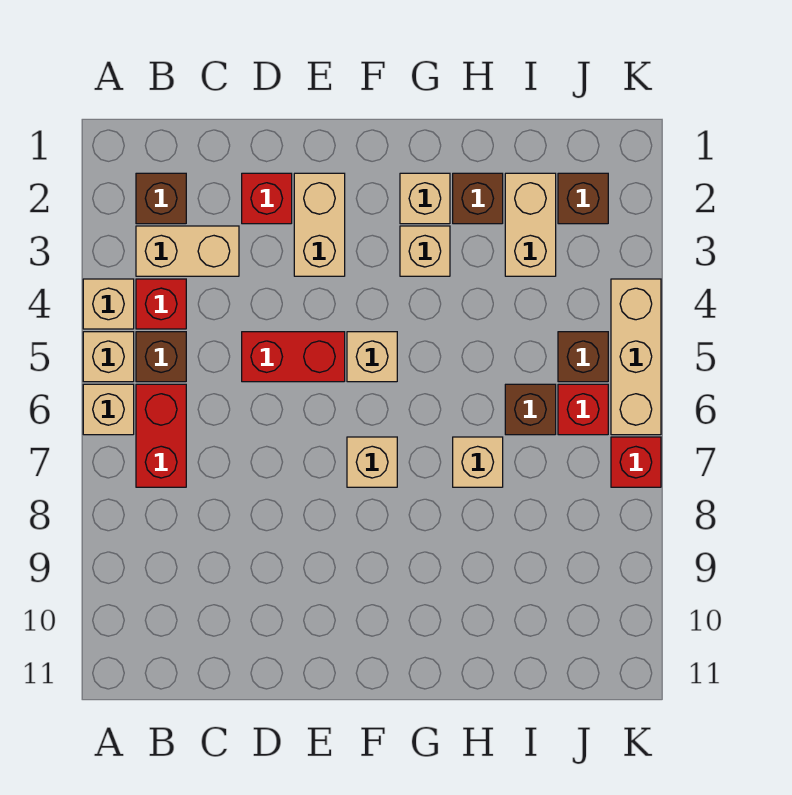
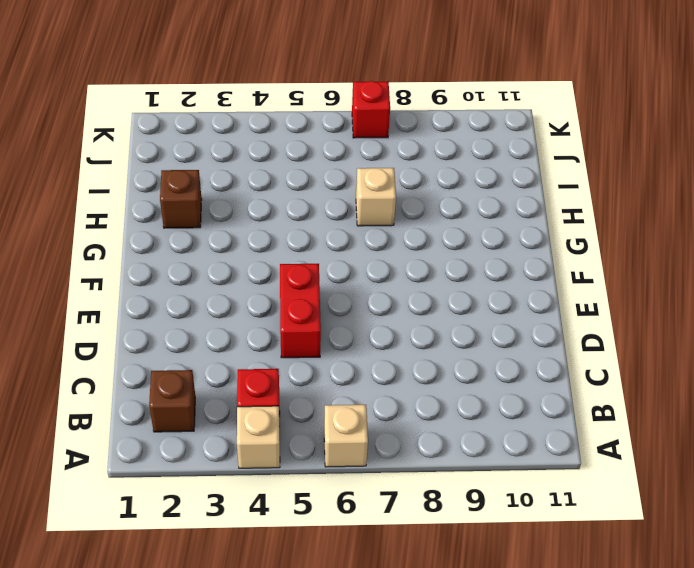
none -> tan brick A5 level 1
none -> tan brick B3:C3 level 1
none -> brown brick B5 level 1

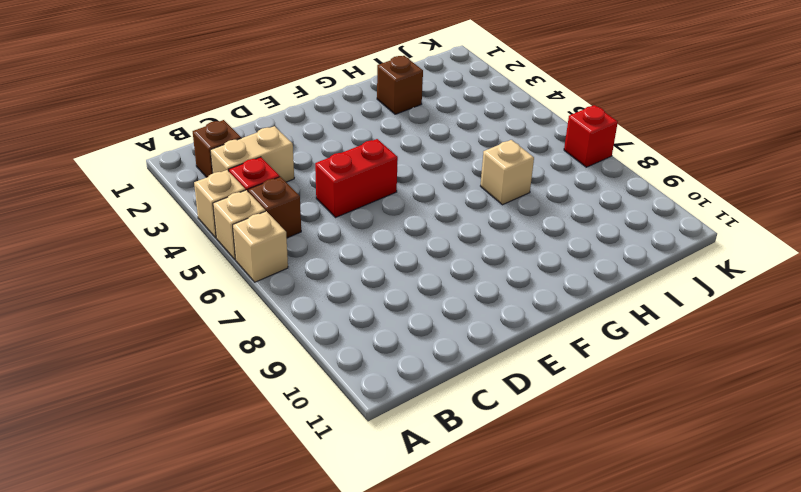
none -> red brick B6:B7 level 1
none -> red brick D2 level 1
none -> tan brick E2:E3 level 1

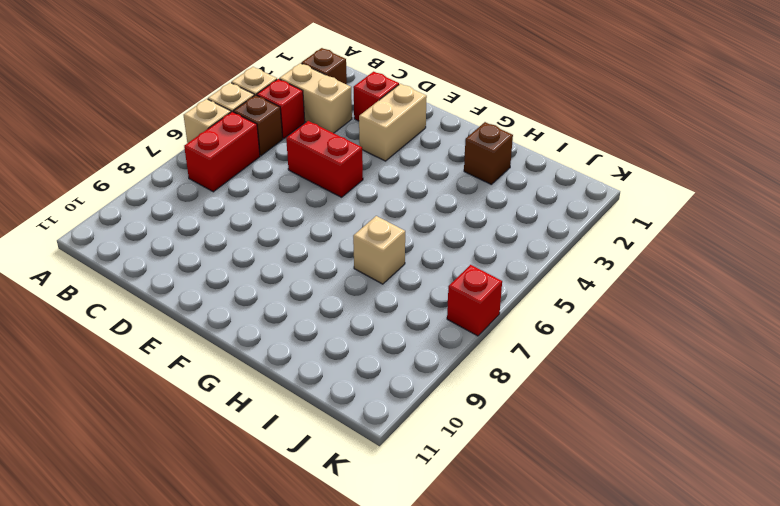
none -> tan brick F5 level 1
none -> tan brick F7 level 1
none -> tan brick G2 level 1

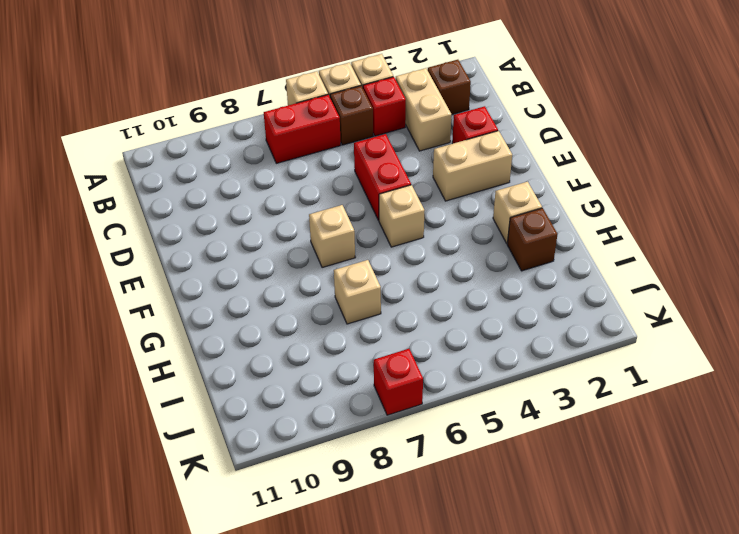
none -> tan brick G3 level 1
none -> tan brick I2:I3 level 1
none -> brown brick I6 level 1

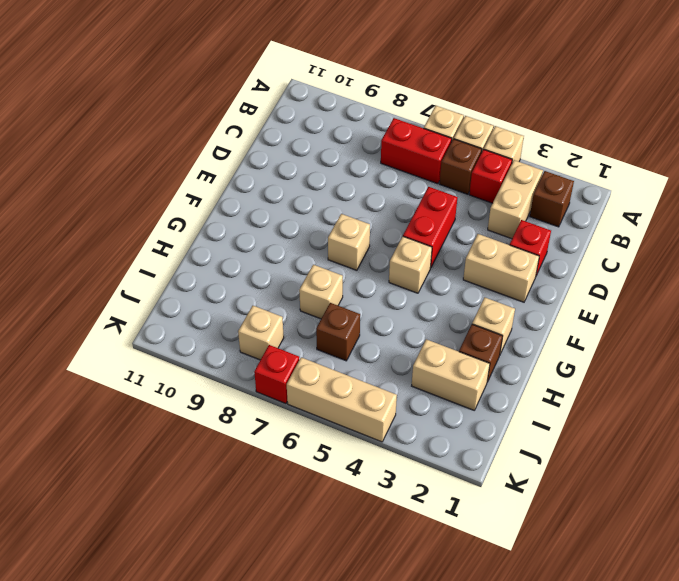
tan brick J8 level 1 -> tan brick G3 level 1
none -> brown brick J2 level 1
none -> brown brick J5 level 1
none -> red brick J6 level 1

